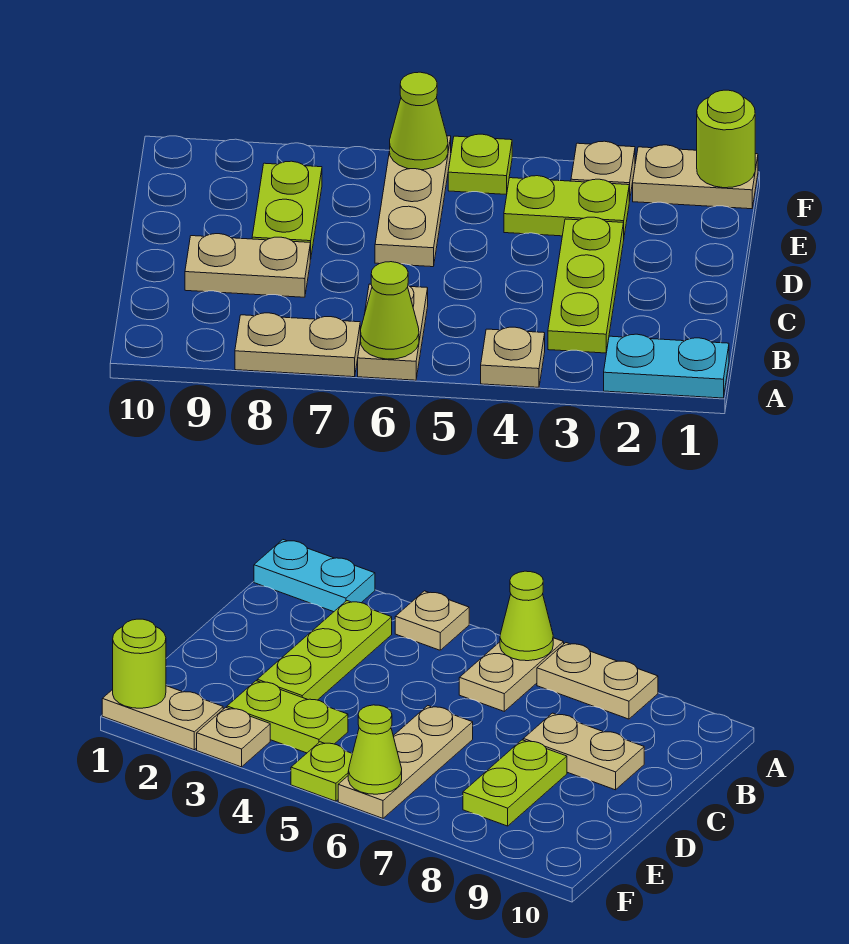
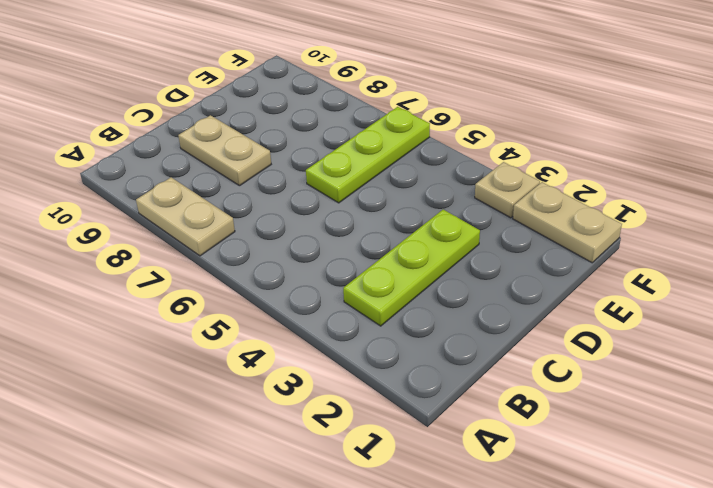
lime plate D6:F6 level 1 -> tan plate D6:F6 level 1
none -> cyan plate A1:A2 level 1
none -> tan plate A4 level 1
none -> tan plate A6:B6 level 1

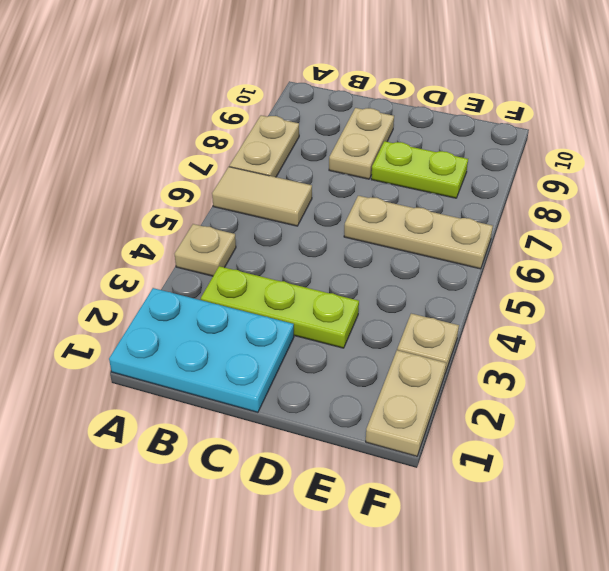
cyan plate A1:C2 level 1 -> cyan plate A1:A2 level 1
tan tile A6:B6 level 1 -> tan plate A6:B6 level 1
none -> lime plate E3:E4 level 1
none -> lime plate F5 level 1
none -> lime cone A6 level 2

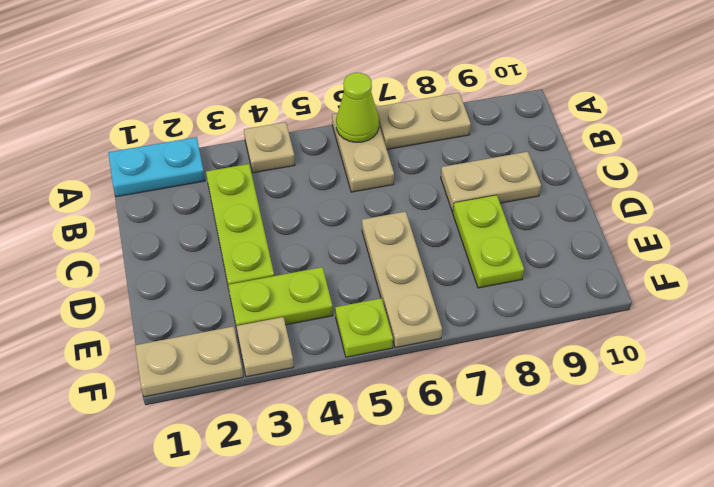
none -> lime round brick F1 level 2
none -> lime cone F6 level 2

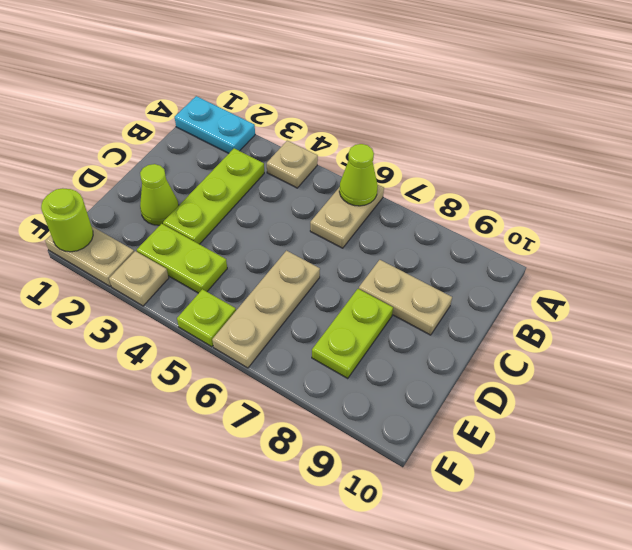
lime cone D2 level 1 -> lime cone F6 level 2
none -> tan plate A7:A8 level 1

